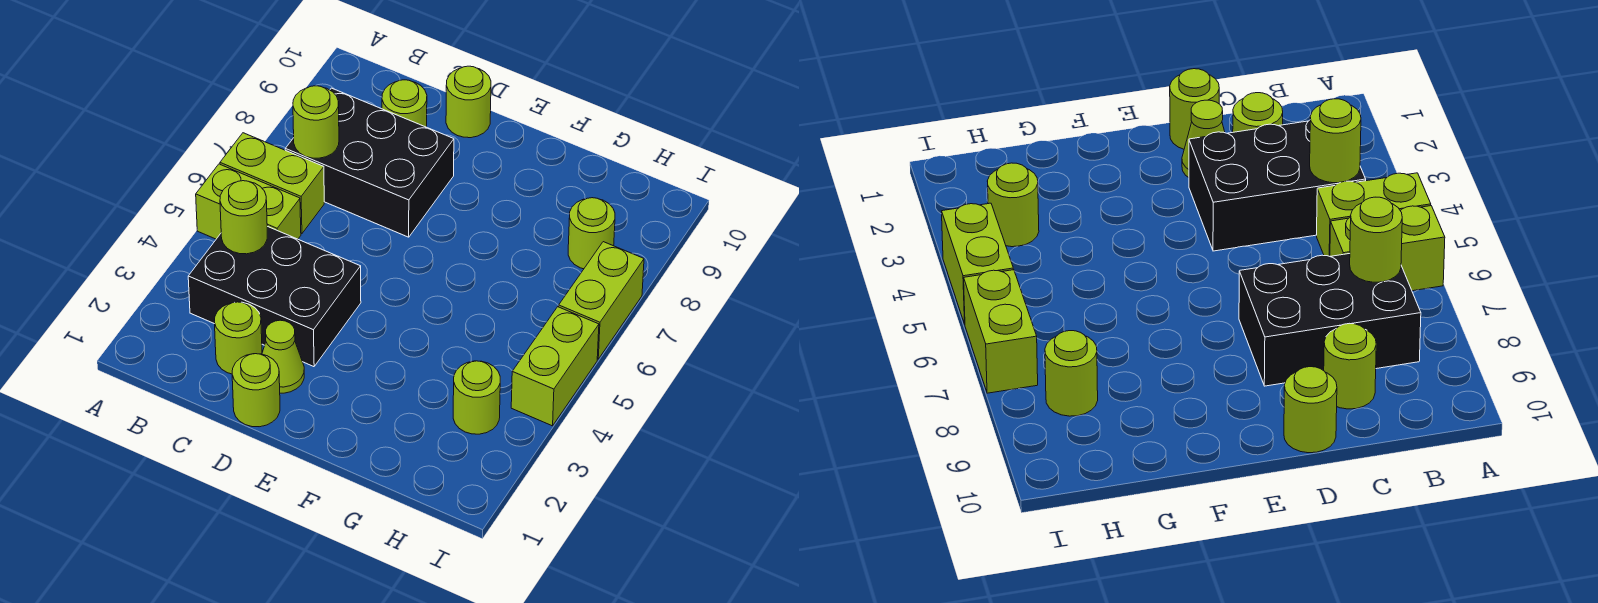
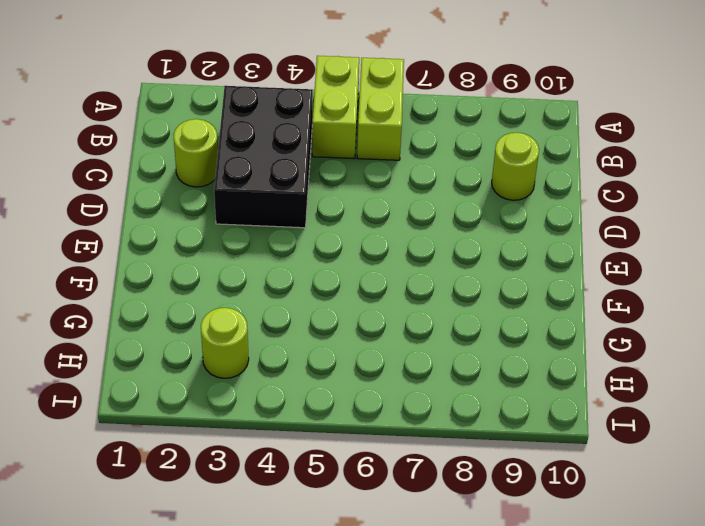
none -> black brick B7:D8 level 1
none -> lime round brick D1 level 1
none -> lime cone D2 level 1

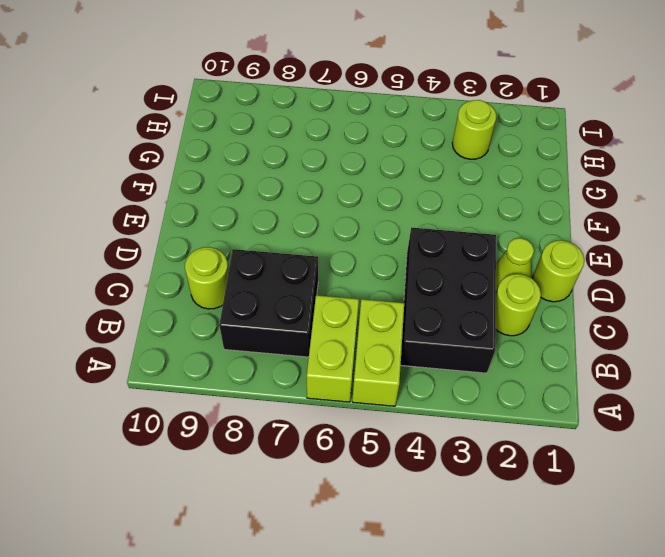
black brick B7:C8 level 1 -> black brick B7:D8 level 1
none -> lime round brick D10 level 1
none -> lime round brick H8 level 1
none -> lime brick I4:I5 level 1

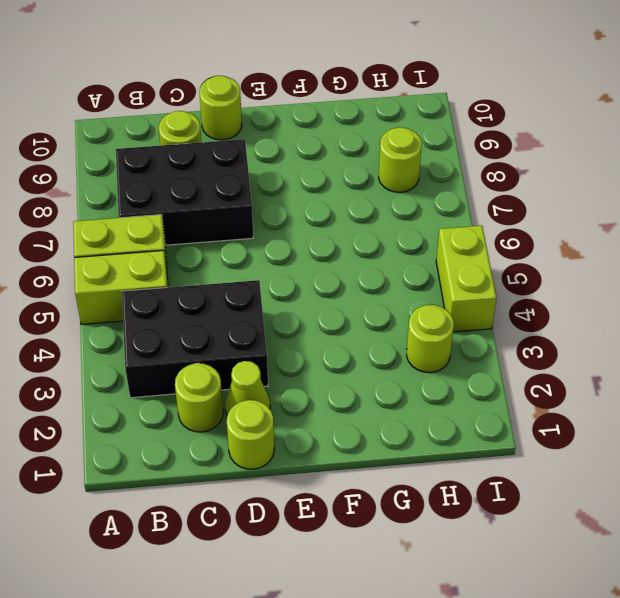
none -> lime brick I6:I7 level 1
none -> lime round brick B4 level 2
none -> lime round brick B7 level 2

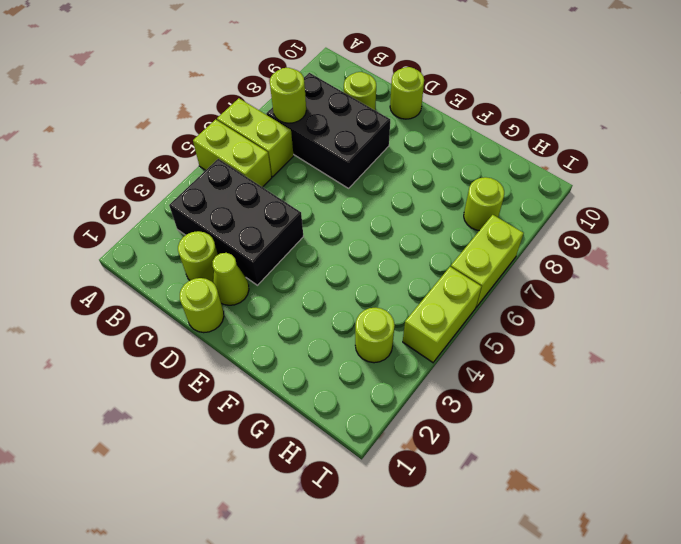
none -> lime round brick B4 level 2

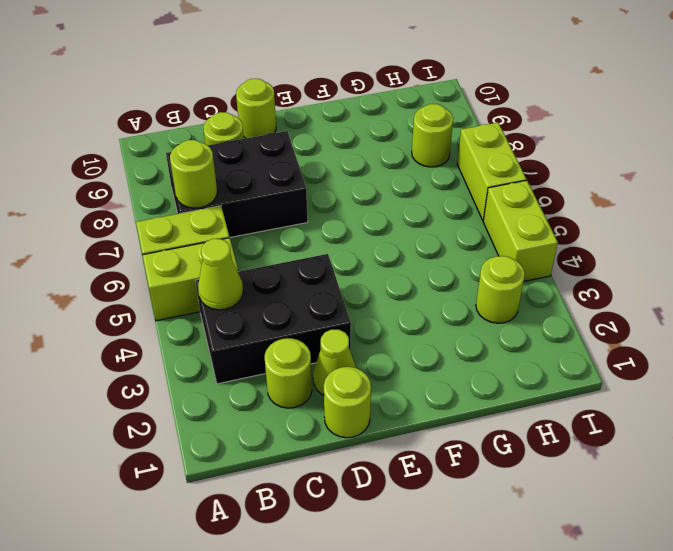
lime cone B4 level 2 -> lime round brick B4 level 2

